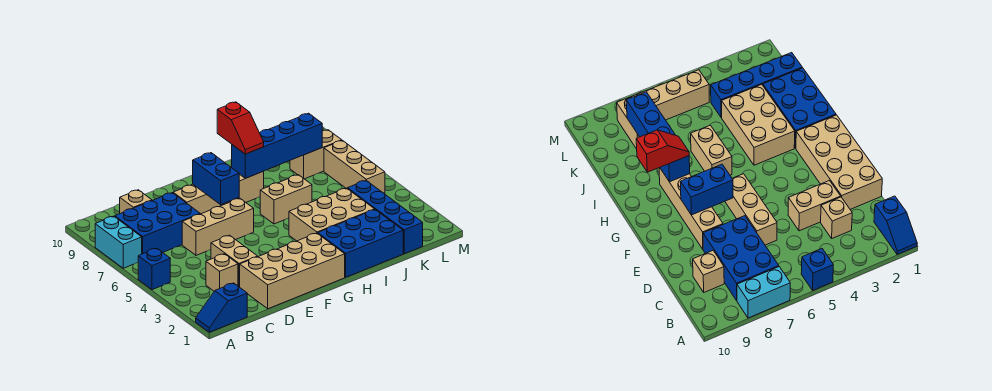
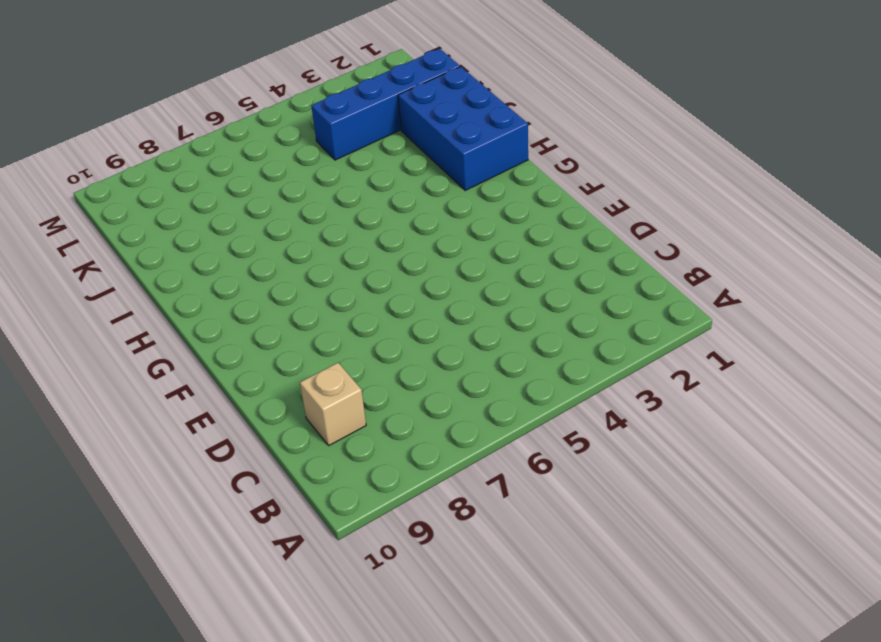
none -> blue slope A1:B1 level 1 top B
none -> blue brick A5 level 1
none -> cyan brick A7:A8 level 1

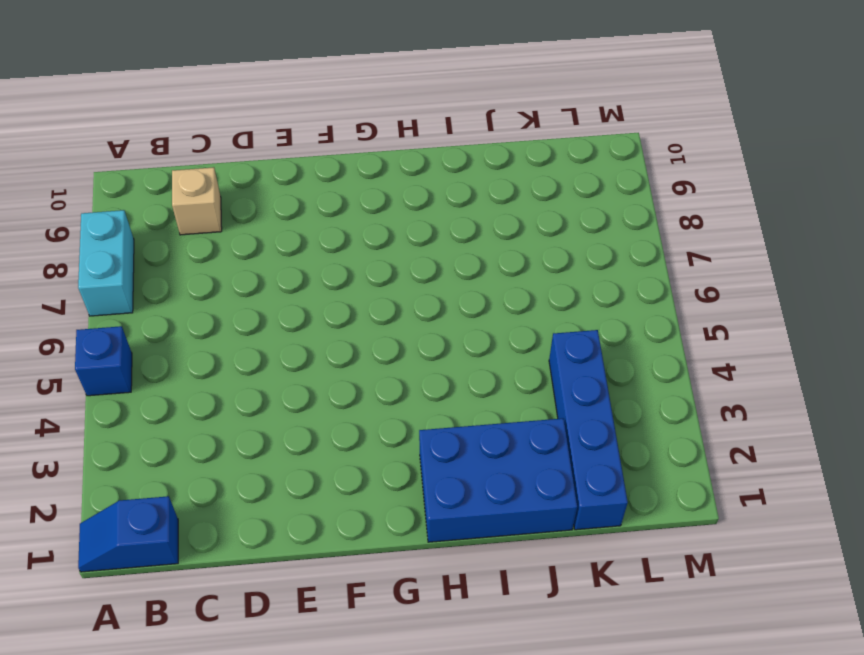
none -> blue brick B7:D8 level 1
none -> tan brick C3 level 1
none -> tan brick D1:G2 level 1

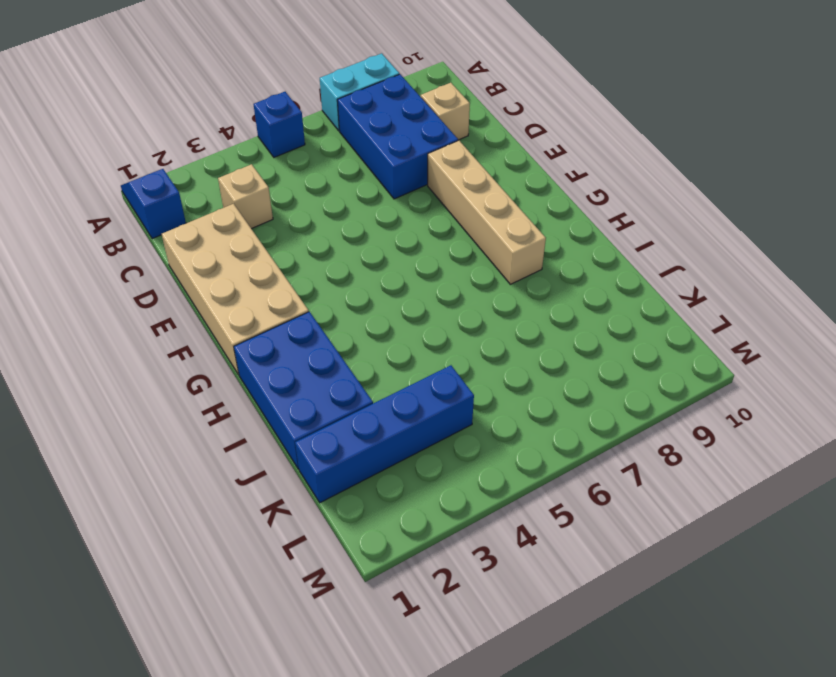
none -> tan brick D3:D4 level 1
none -> tan brick D6:F6 level 1
none -> tan brick H3:J4 level 1

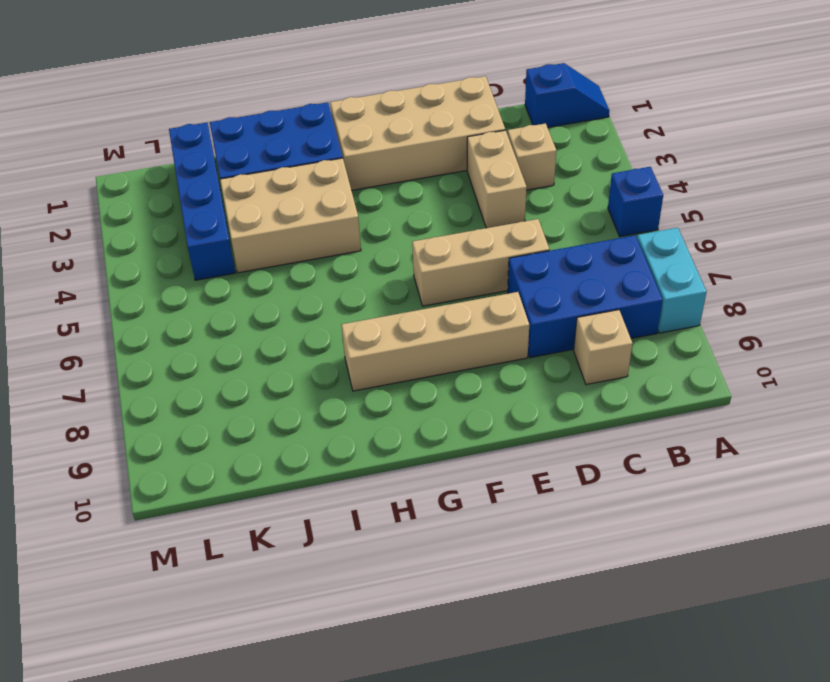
none -> tan brick H6:I6 level 1
none -> tan brick K8:L8 level 1
none -> tan brick L5:L7 level 1

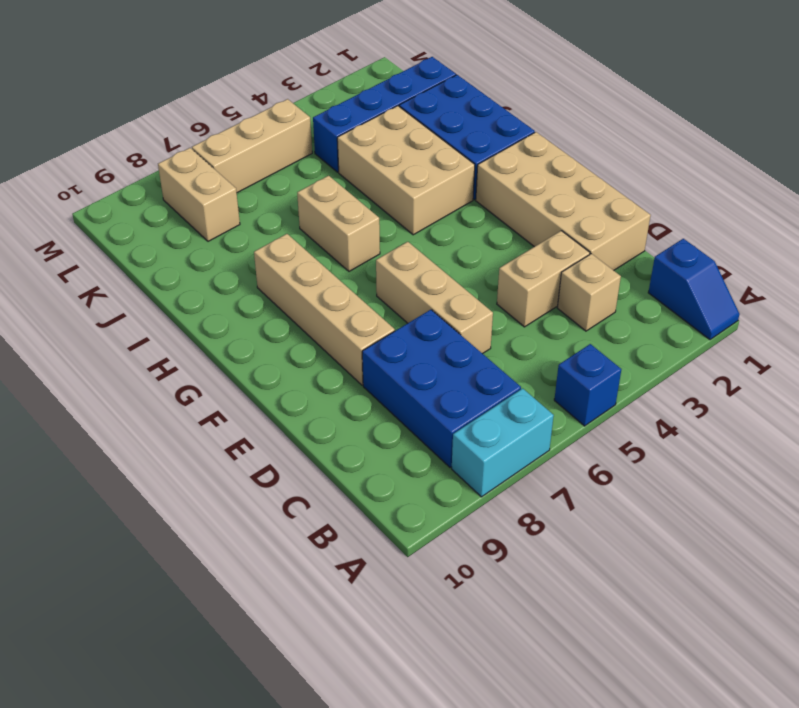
none -> tan brick C9 level 1
none -> blue brick F7:F8 level 2
none -> blue brick H8:K8 level 2

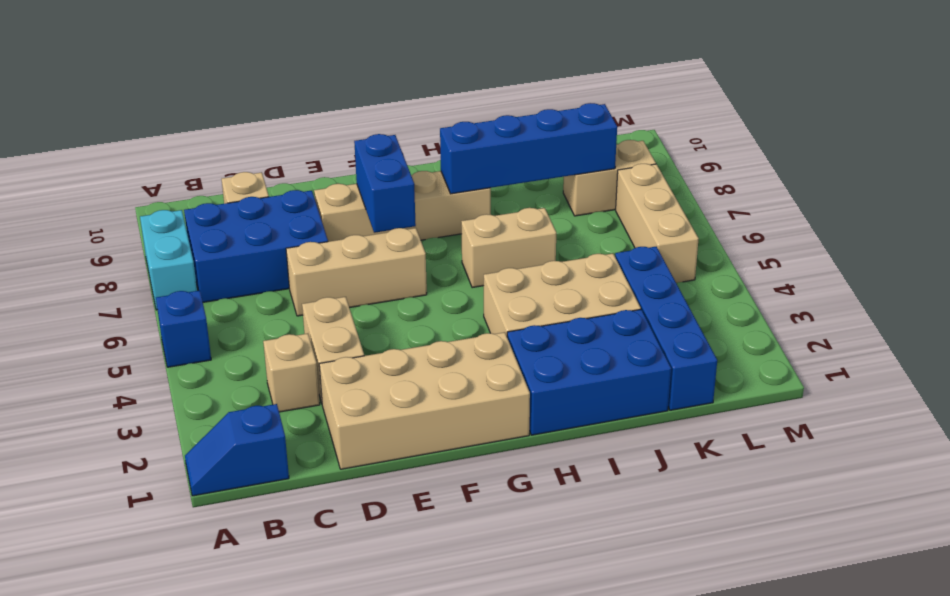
none -> red slope H8:H9 level 3 top 9

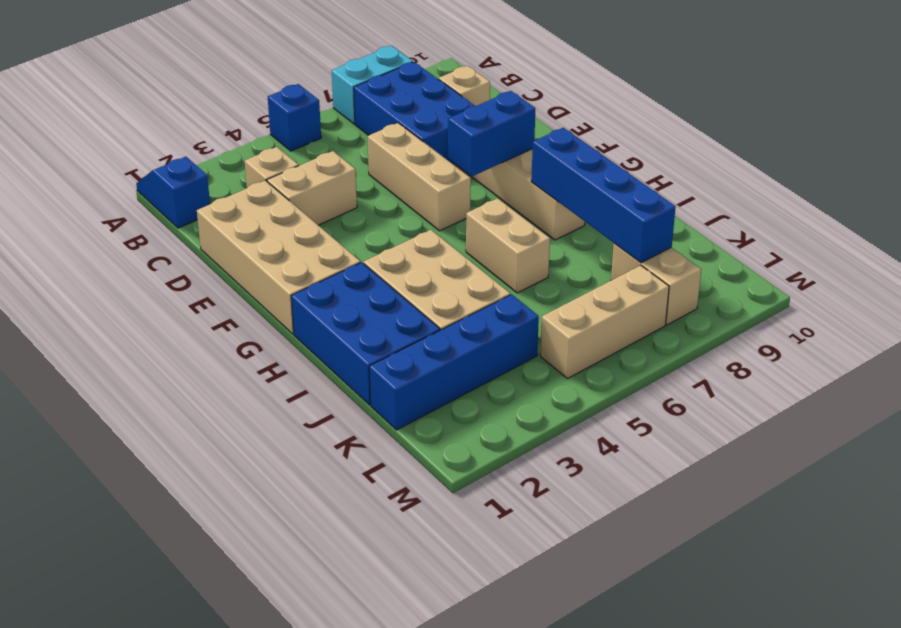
none -> red slope H8:H9 level 3 top 9

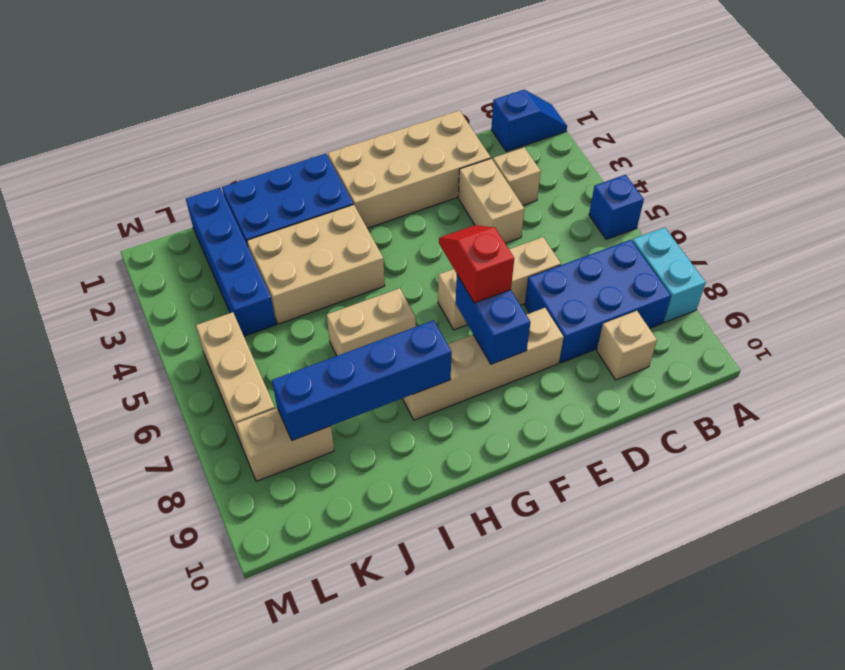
red slope F6:F7 level 3 top 7 -> red slope H8:H9 level 3 top 9

